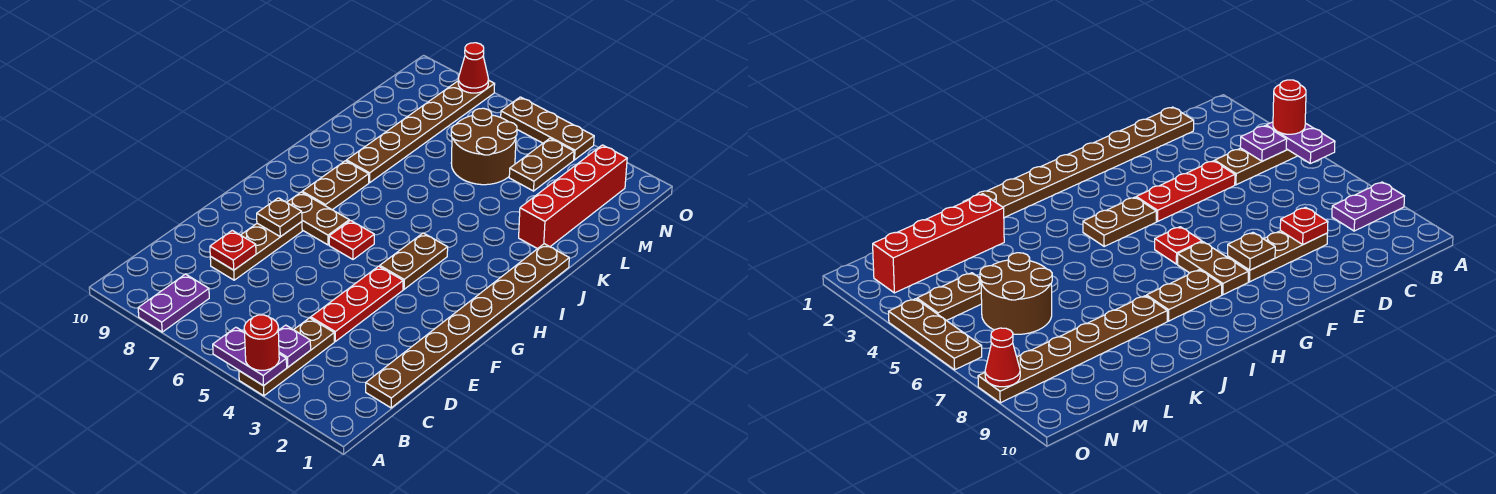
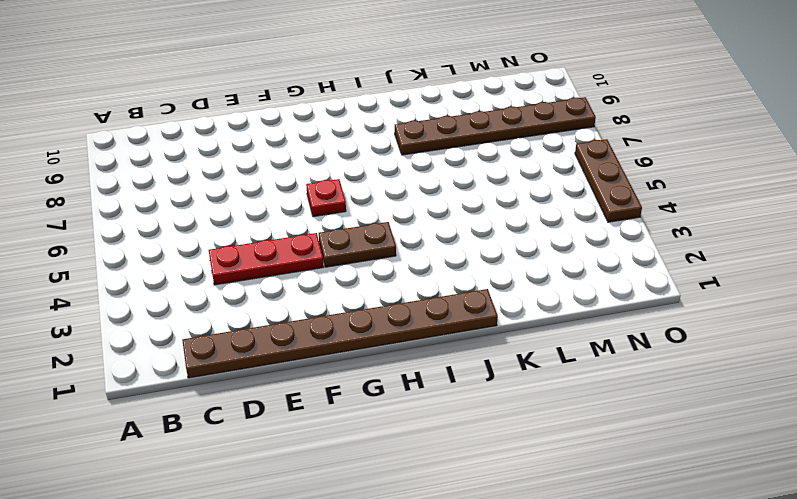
none -> brown plate A4:C4 level 1
none -> purple plate A8:B8 level 1
none -> brown plate D8:F8 level 1

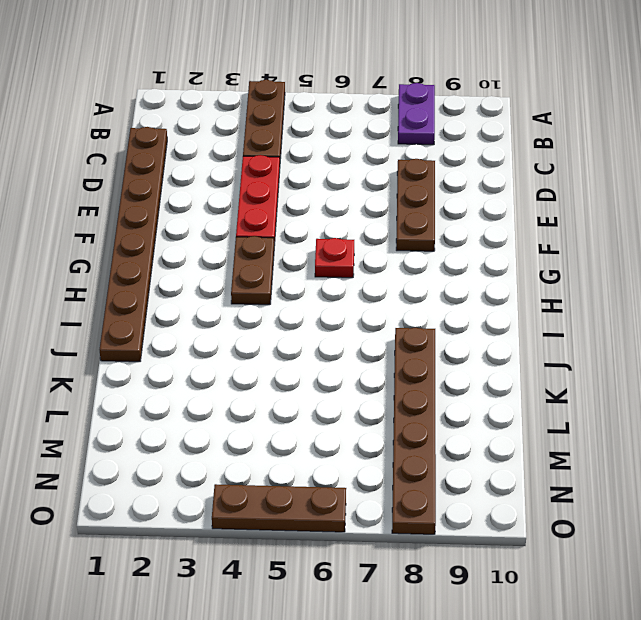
none -> brown plate G7:G8 level 1
none -> brown plate H8:I8 level 1
none -> red brick K2:N2 level 1

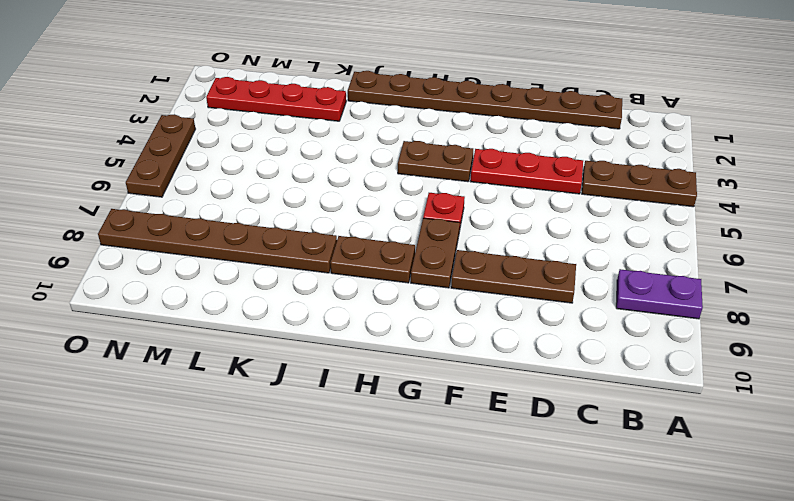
red plate K2:N2 level 1 -> red brick K2:N2 level 1
none -> brown round brick L5:M6 level 1
none -> brown plate M4:N4 level 1
none -> purple plate A4:A5 level 2

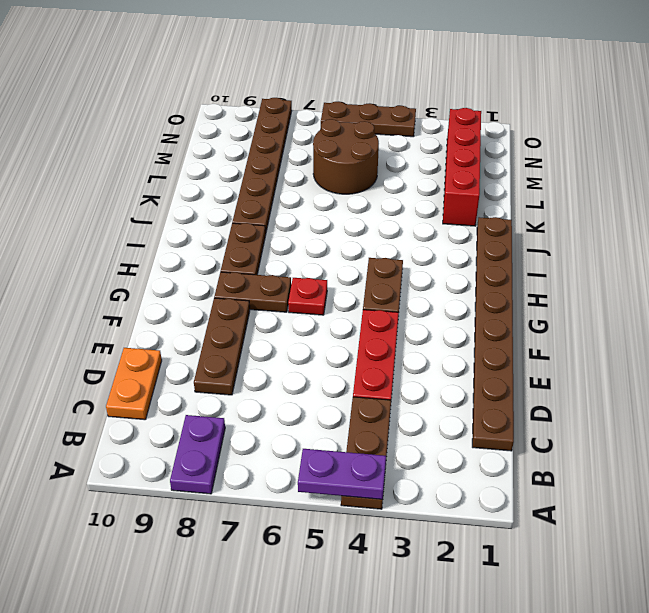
orange plate C10:D10 level 1 -> none
none -> brown plate M4:N4 level 1
none -> purple plate B4 level 2
none -> red plate D8 level 2

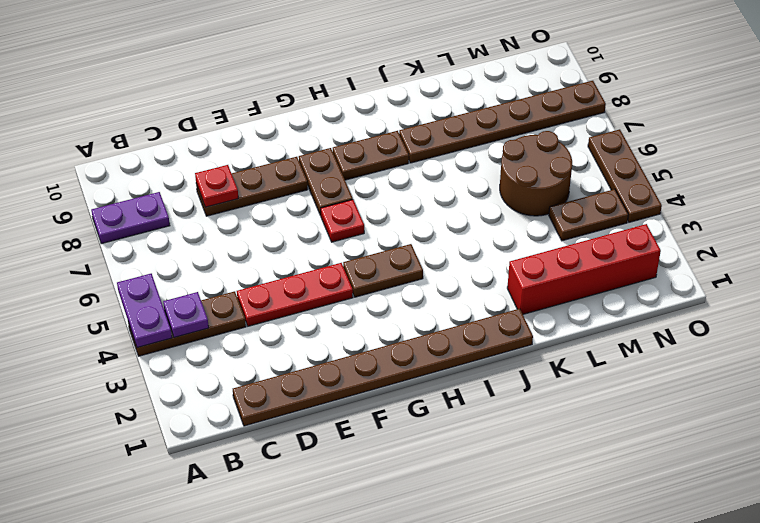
none -> brown plate F8 level 2
none -> red cone O8 level 2
none -> red round brick A4 level 3

